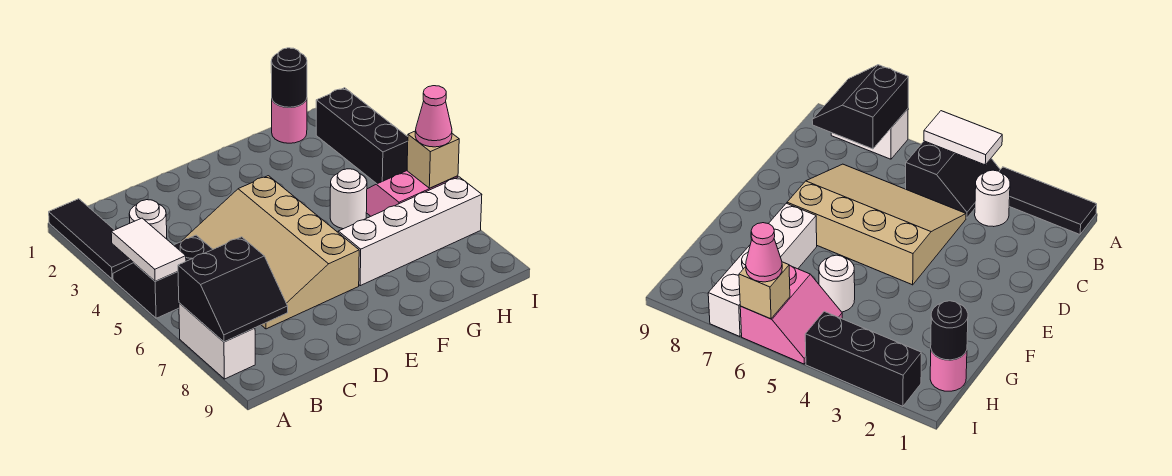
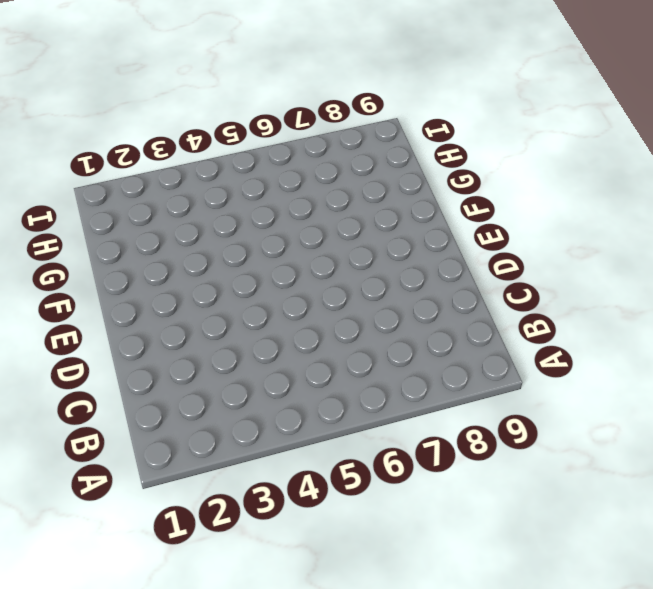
none -> black tile A1:A3 level 1
none -> black slope A4:B5 level 1 top 5
none -> white brick A7:A8 level 1

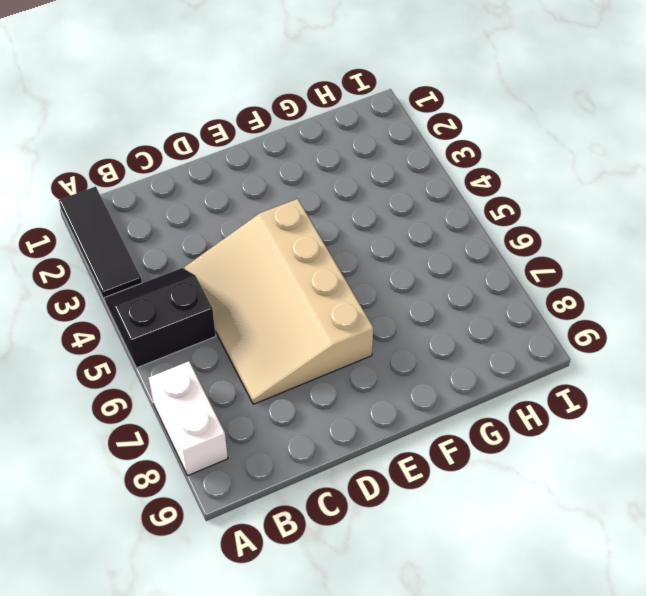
none -> white round brick B3 level 1
none -> white brick F7:I7 level 1
none -> white round brick G5 level 1

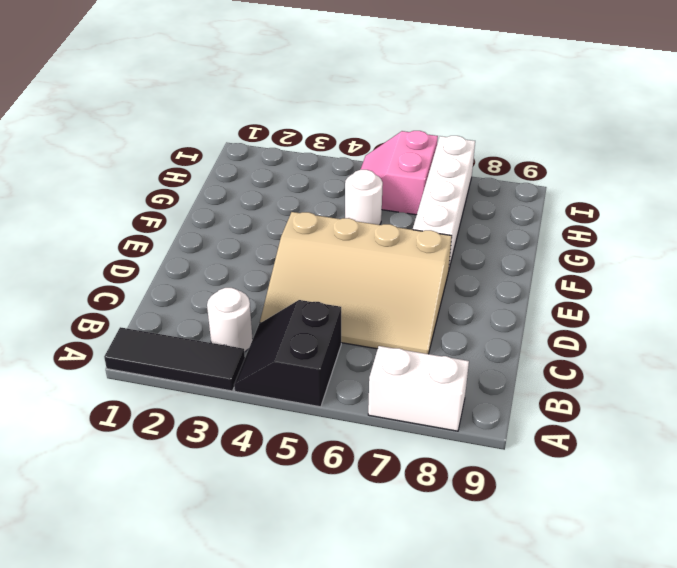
none -> pink round brick H1 level 1
none -> black brick I2:I4 level 1
none -> white tile A4:A5 level 2

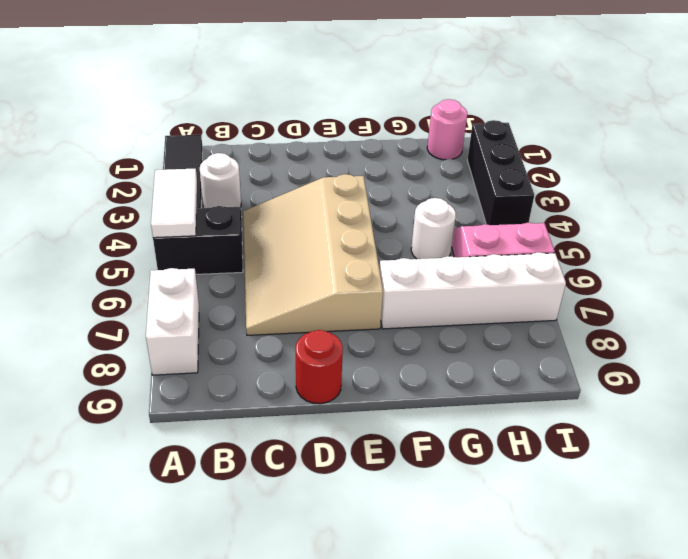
red round brick D9 level 1 -> none
none -> black slope A7:B8 level 2 top 7
none -> black round brick H1 level 2
none -> tan brick I6 level 2

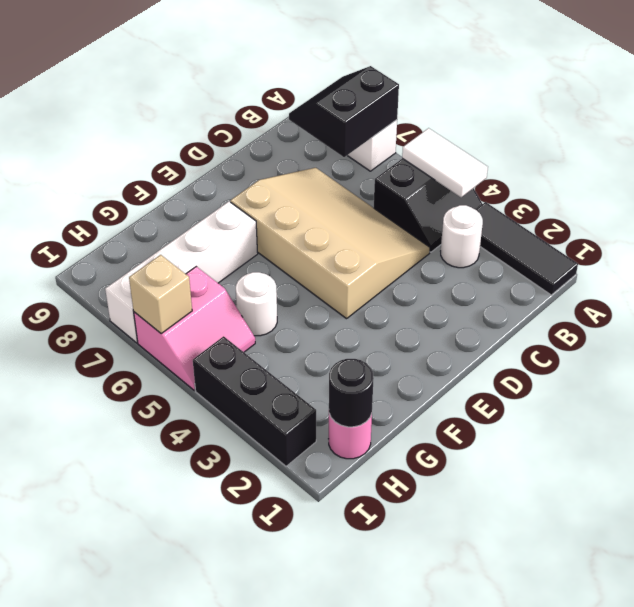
none -> pink cone I6 level 3

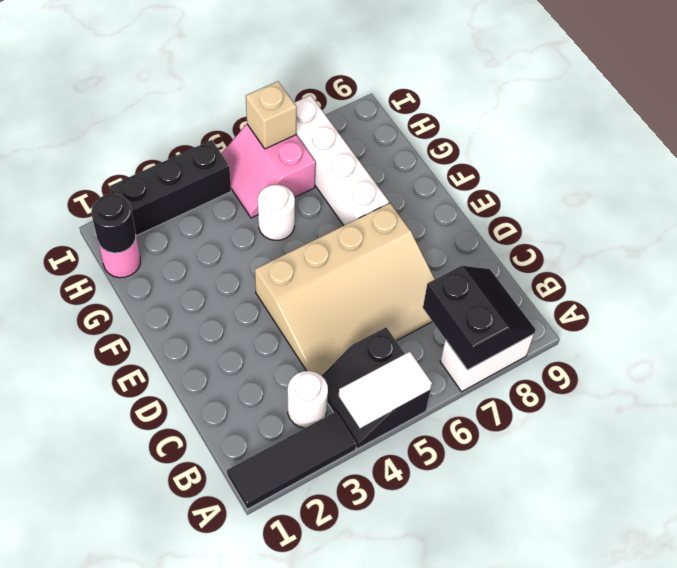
none -> pink cone I6 level 3

